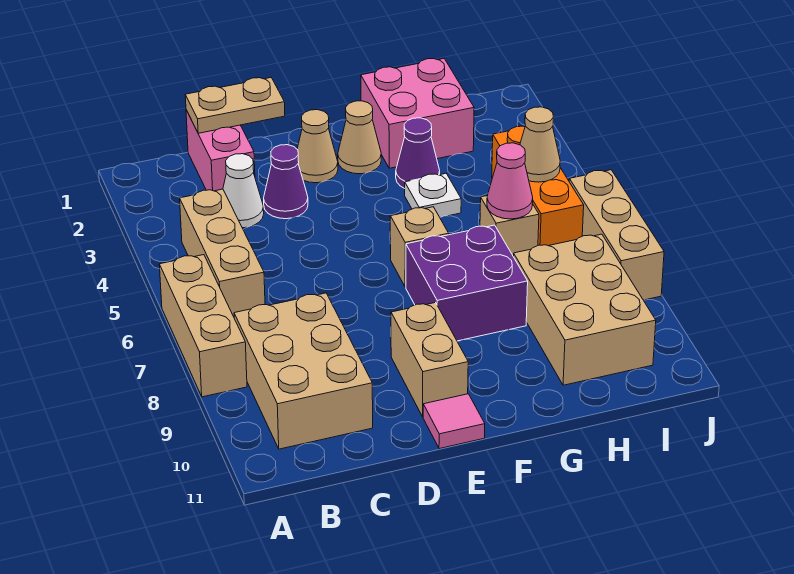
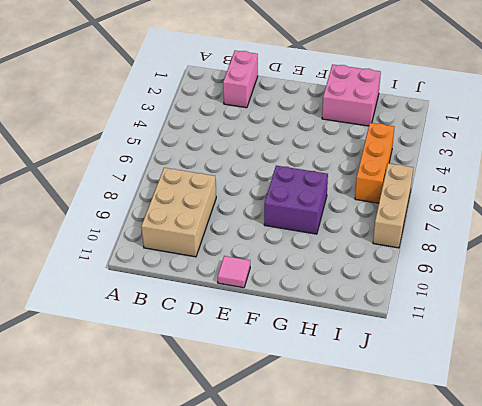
none -> tan brick A6:A8 level 1
none -> tan brick B4:B6 level 1
none -> white cone C3 level 1

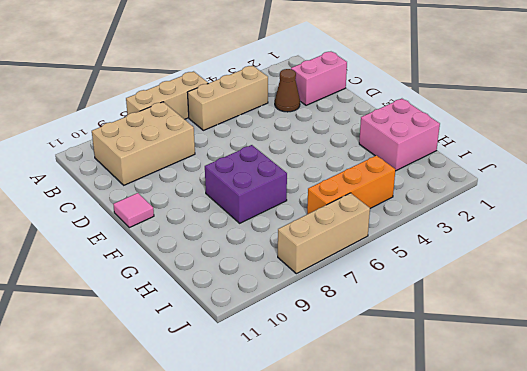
brown cone C3 level 1 -> white cone C3 level 1
none -> purple cone D3 level 1
none -> tan cone E2 level 1
none -> tan brick E9:E10 level 1

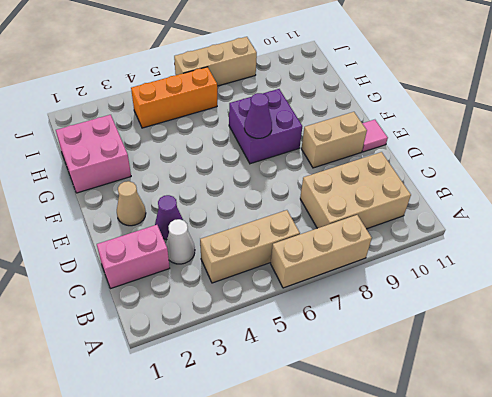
purple cone F7 level 2 -> purple cone G3 level 1
none -> tan cone F2 level 1
none -> tan brick F6 level 1
none -> white plate G4 level 1

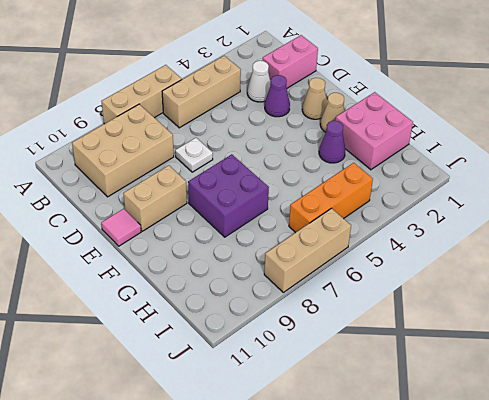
white plate D7 level 1 -> white plate G4 level 1
none -> tan brick F6 level 1
none -> tan brick H6 level 1
none -> tan brick H8:I10 level 1

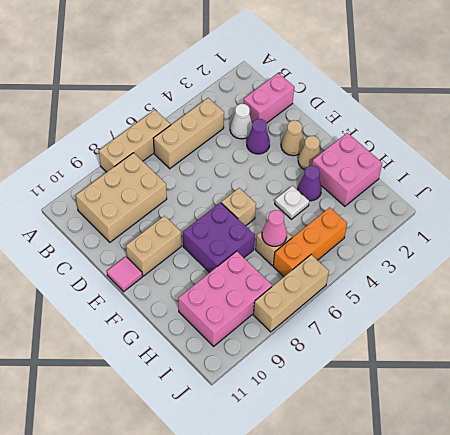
pink brick H8:I10 level 1 -> tan brick H8:I10 level 1
none -> tan plate C1:D1 level 2
none -> tan cone I5 level 2

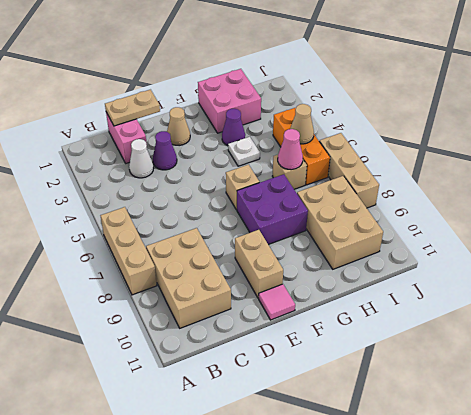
none -> tan brick B4:B6 level 1
none -> tan cone F2 level 1

